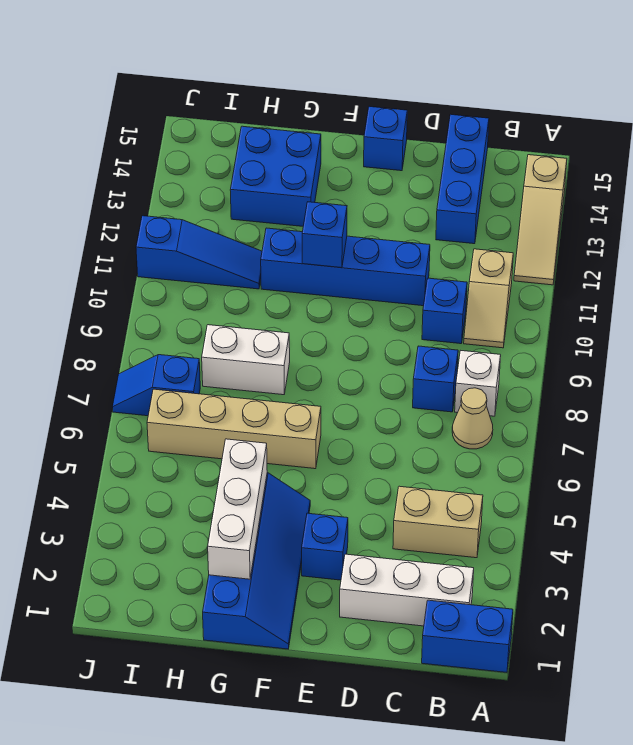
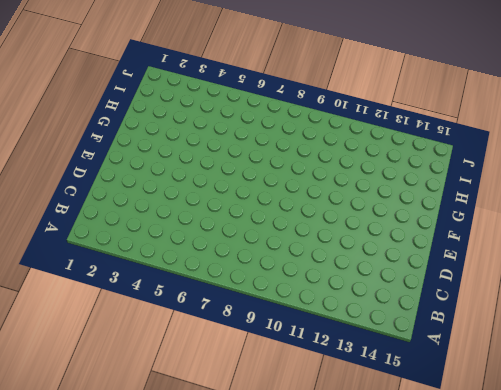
none -> blue brick A1:B1 level 1
none -> tan slope A12:A14 level 1 top 14
none -> white brick B2:D2 level 1

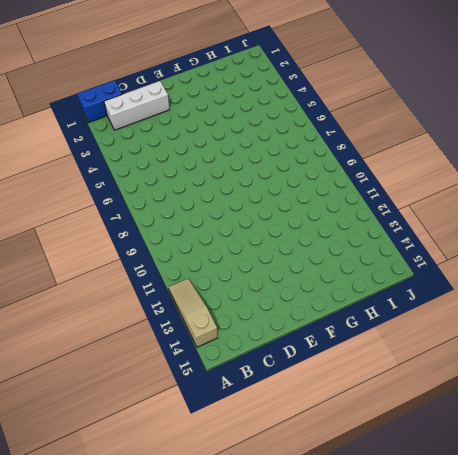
none -> tan brick B4:C4 level 1
none -> tan cone B7 level 1
none -> white brick B8 level 1

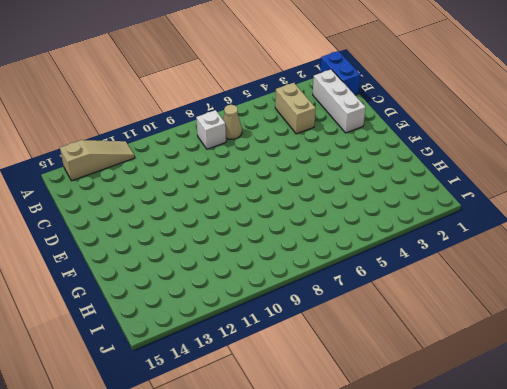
none -> tan slope B10:B11 level 1 top 11
none -> blue brick C8 level 1
none -> blue brick C10 level 1

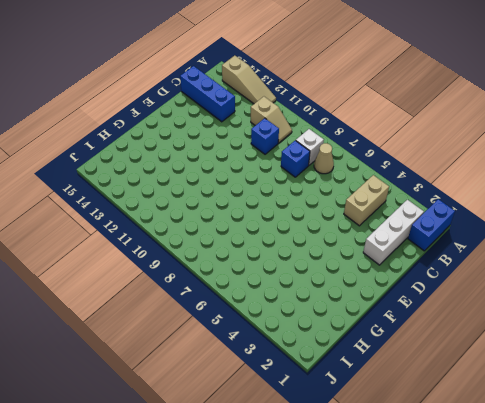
none -> blue brick D11:G11 level 1
none -> blue brick E3 level 1
none -> blue brick E15 level 1

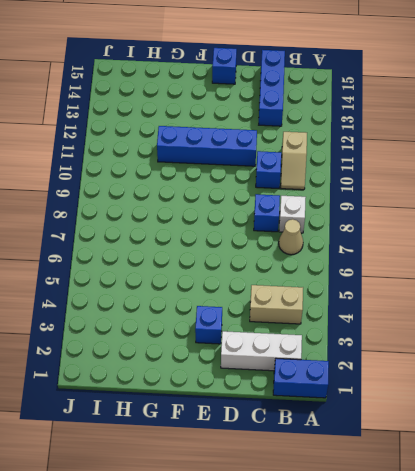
none -> tan slope A12:A14 level 1 top 14
none -> blue slope F1:G4 level 1 top G
none -> tan brick F6:I6 level 1

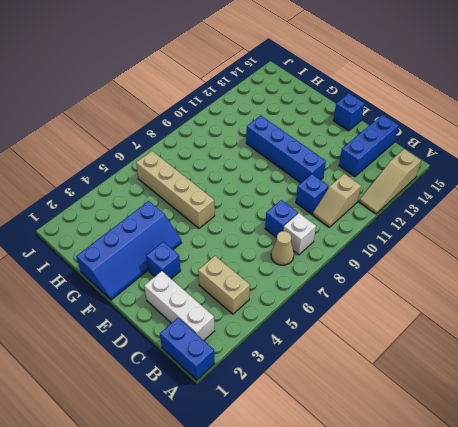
none -> white brick G8:H8 level 1
none -> blue brick G13:H14 level 1
none -> blue slope H11:J11 level 1 top J

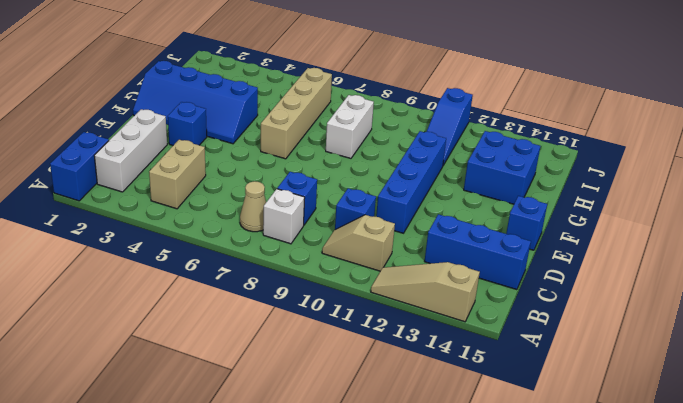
none -> blue slope I7:J7 level 1 top I
none -> blue brick F11 level 2
none -> white brick G2:G4 level 2

